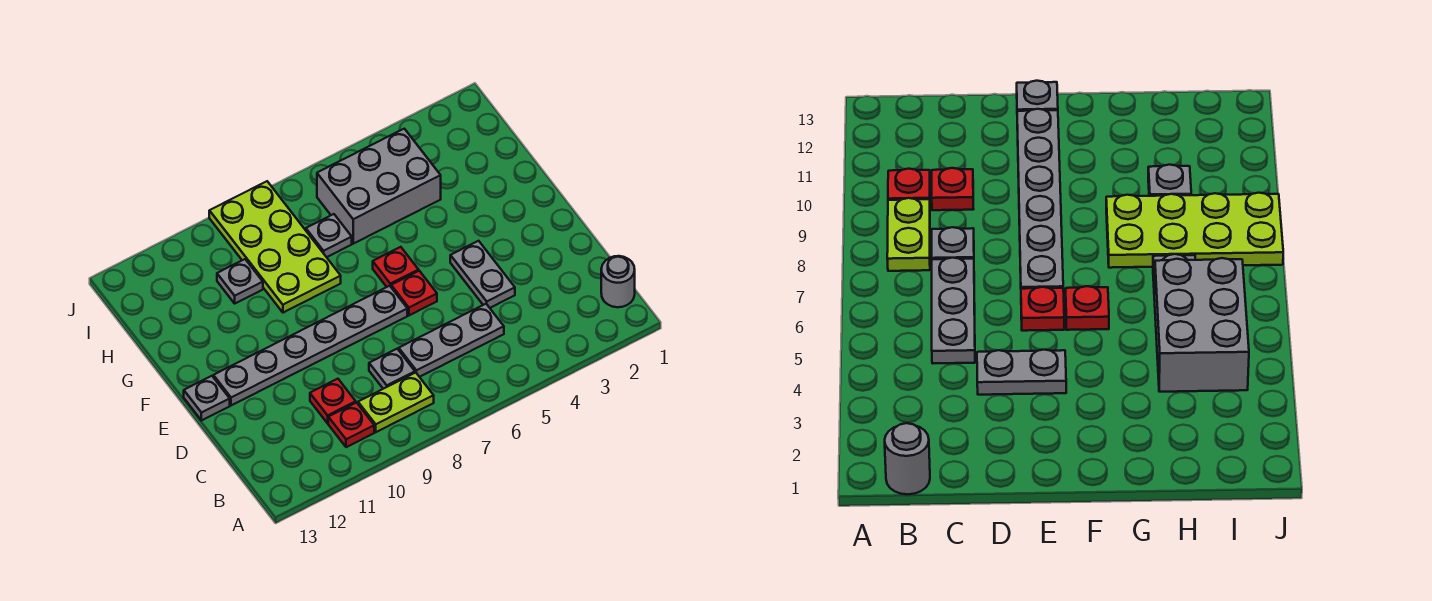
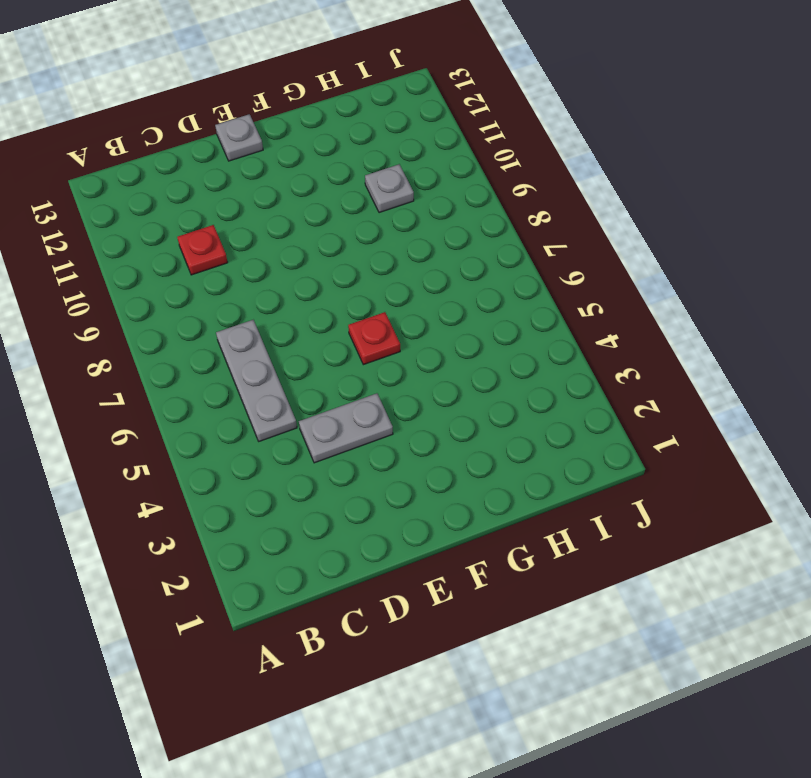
none -> grey round brick B1 level 1
none -> lime plate B8:B9 level 1
none -> red plate B10 level 1

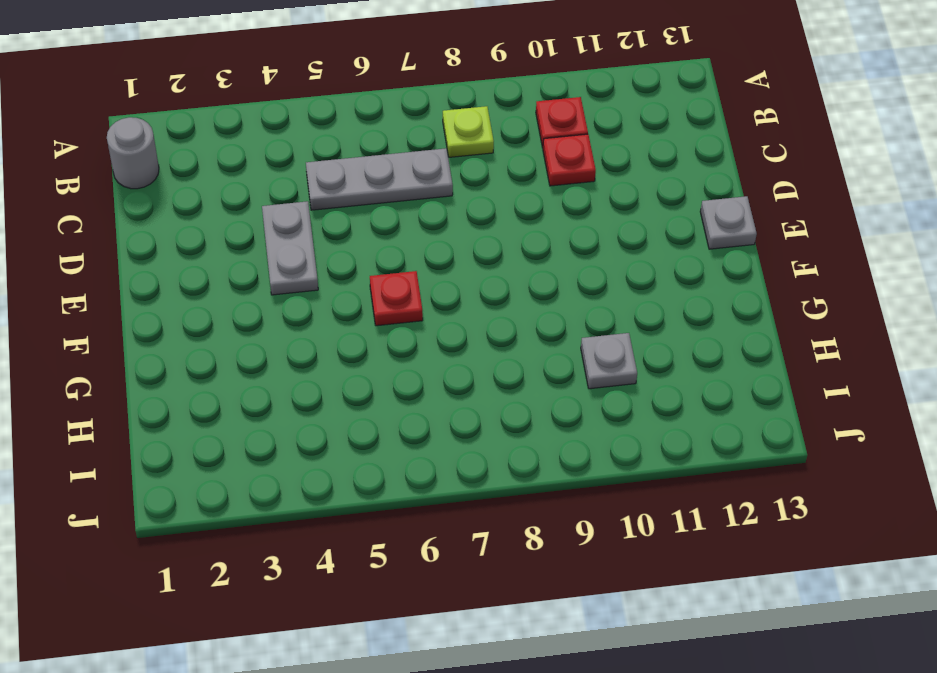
lime plate B8 level 1 -> lime plate B8:B9 level 1
none -> grey plate C8 level 1
none -> red plate E6 level 1
none -> grey plate E7:E12 level 1

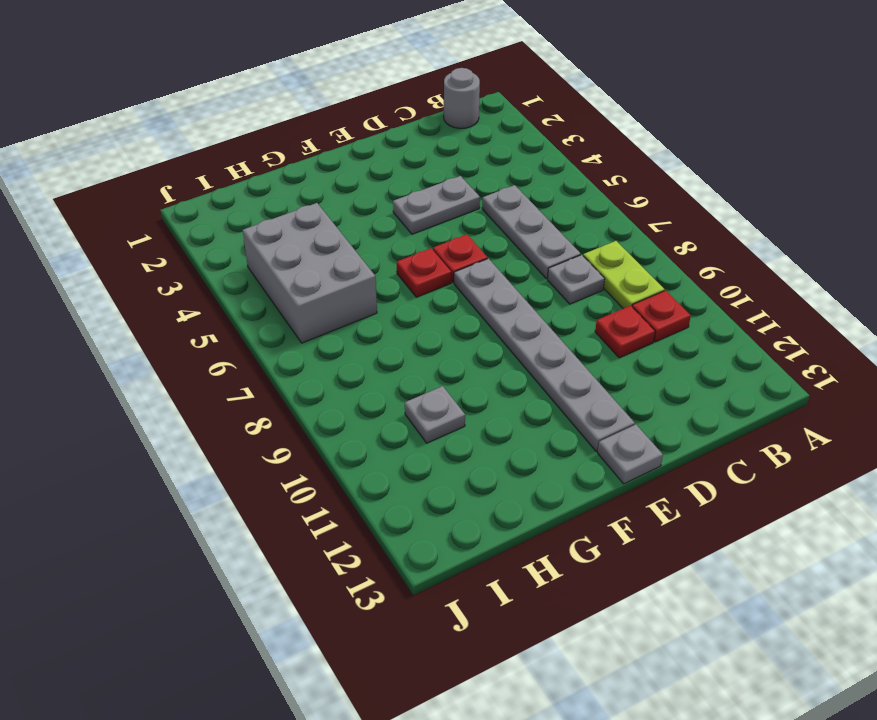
none -> lime plate G8:J9 level 1
none -> grey plate H7 level 1

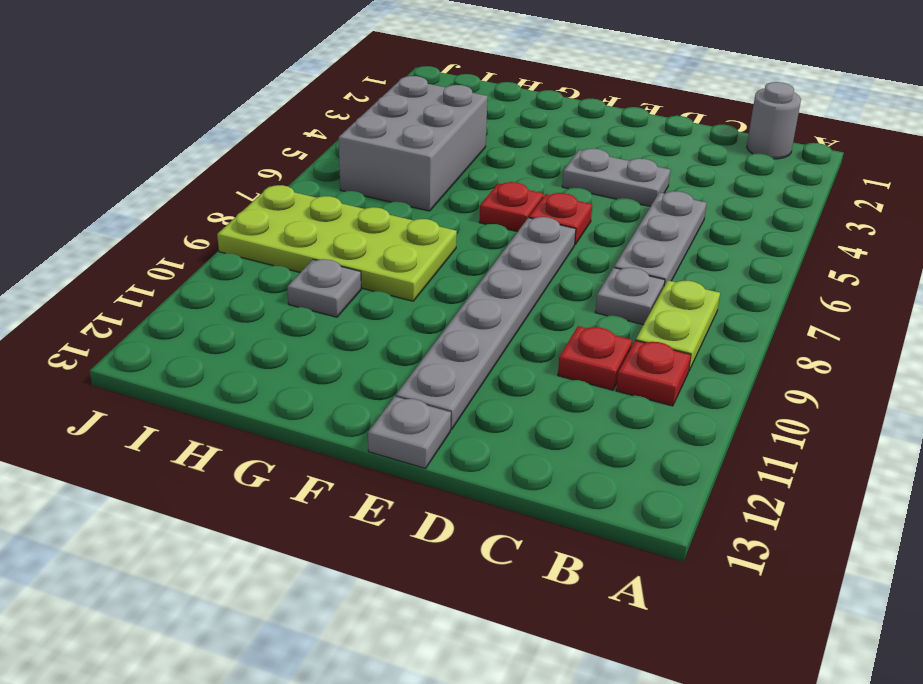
none -> grey plate H7 level 1

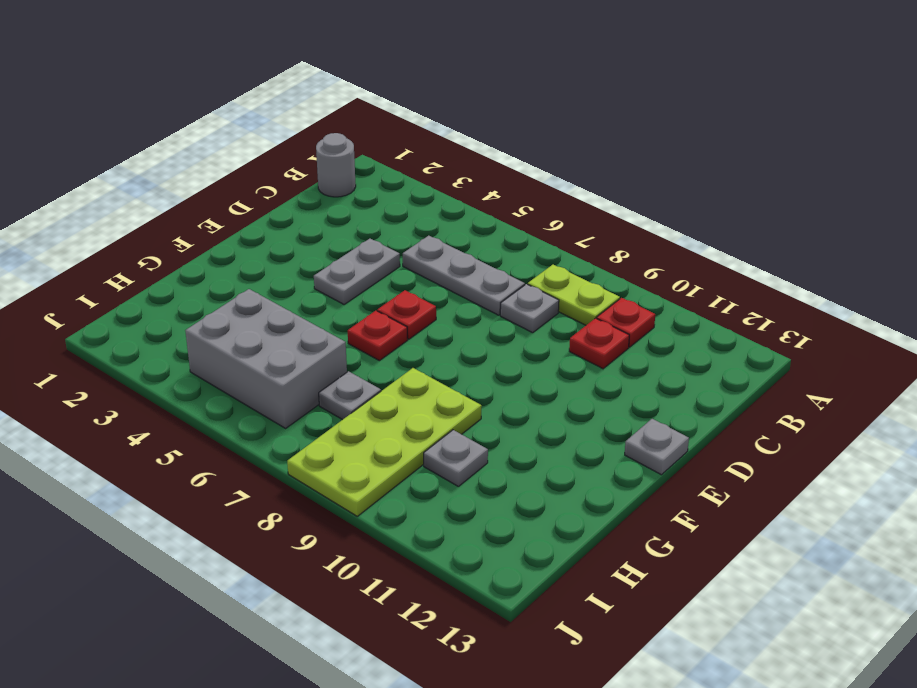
none -> grey plate E7:E12 level 1

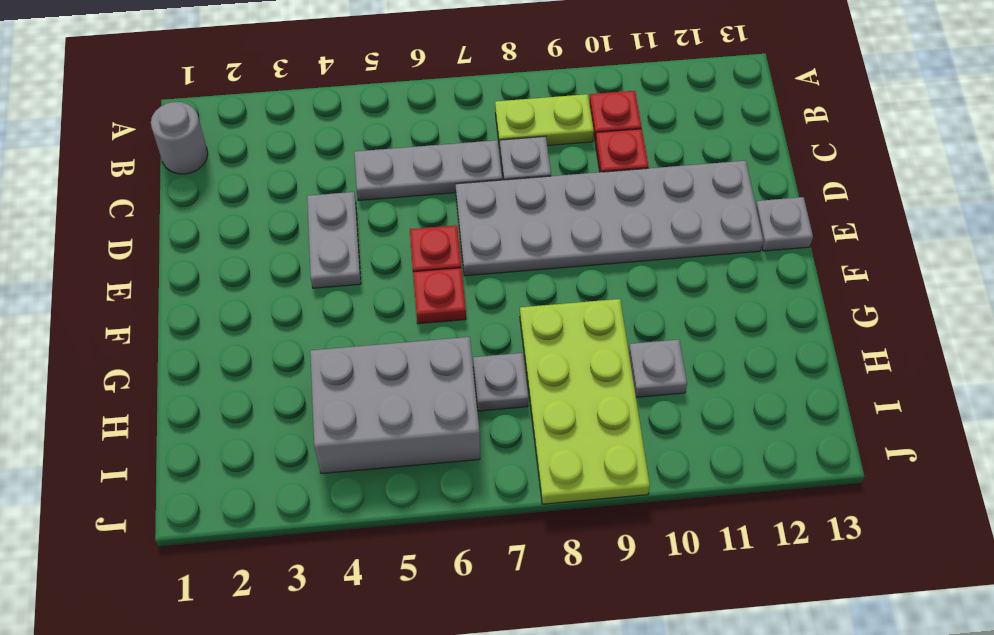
grey plate D7:E12 level 1 -> grey plate E7:E12 level 1

